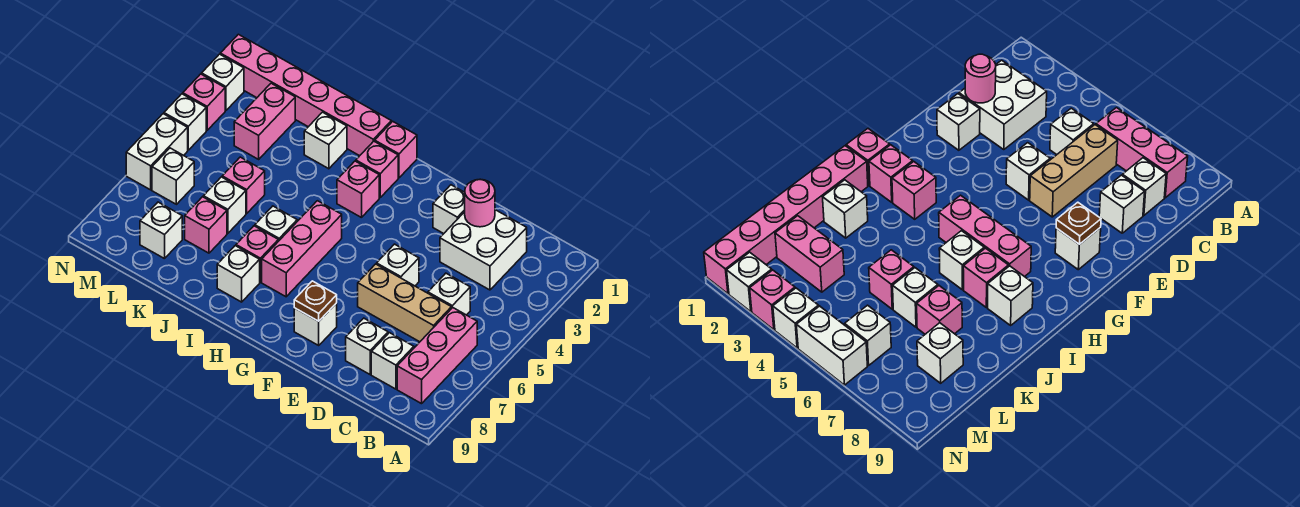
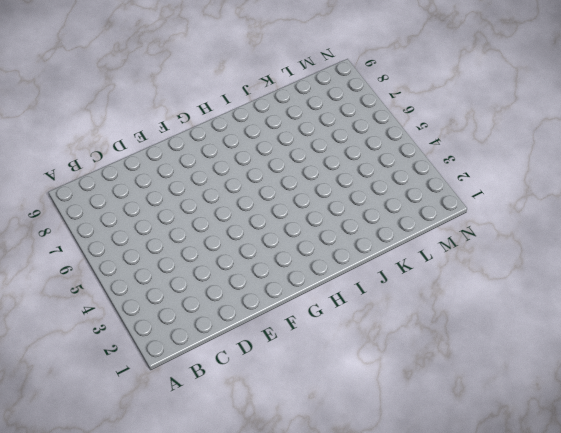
none -> pink brick B6:B8 level 1
none -> white brick C2:D3 level 1
none -> white brick C5 level 1
none -> tan brick C6:E6 level 1

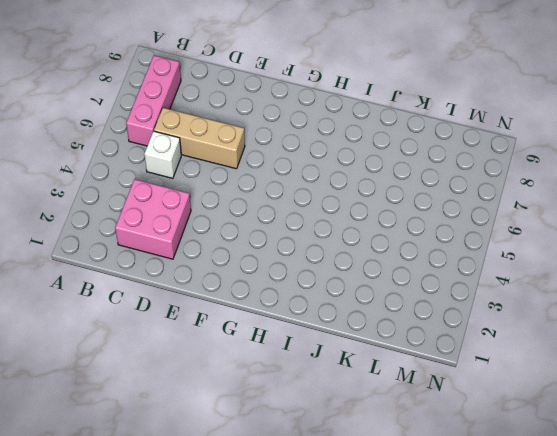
pink brick C2:D3 level 1 -> white brick C2:D3 level 1
none -> white brick C8 level 1
none -> white brick D8 level 1
none -> white brick E2 level 1
none -> white brick E5 level 1

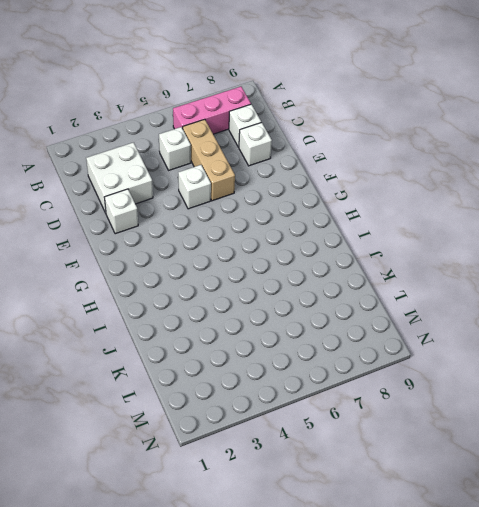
none -> white brick F8 level 1
none -> pink brick H1 level 1
none -> pink brick H2 level 1
none -> pink brick H3 level 1

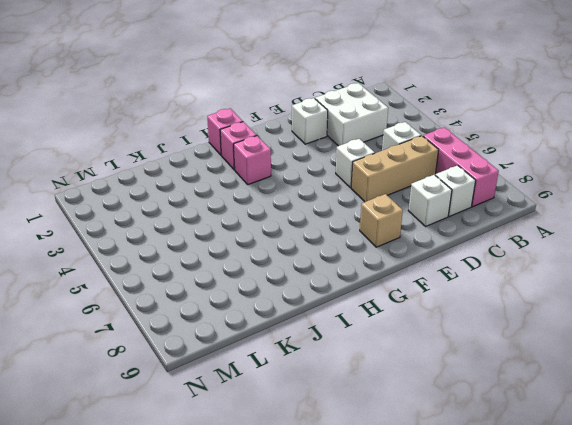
tan brick F8 level 1 -> white brick F8 level 1
none -> pink brick H5:H7 level 1
none -> pink brick I1:N1 level 1
none -> white brick I6 level 1
none -> pink brick I7 level 1

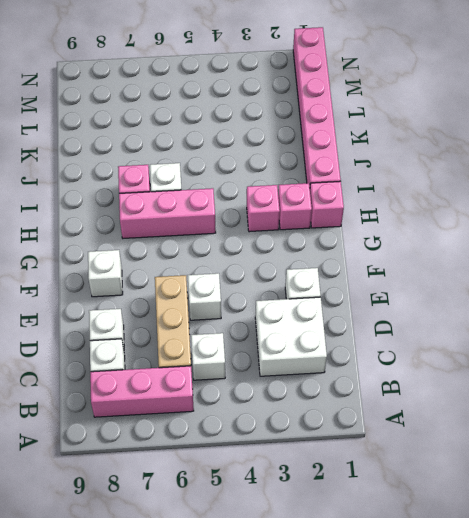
none -> white brick I8 level 1
none -> white brick J2 level 1
none -> pink brick K5 level 1
none -> white brick K6 level 1

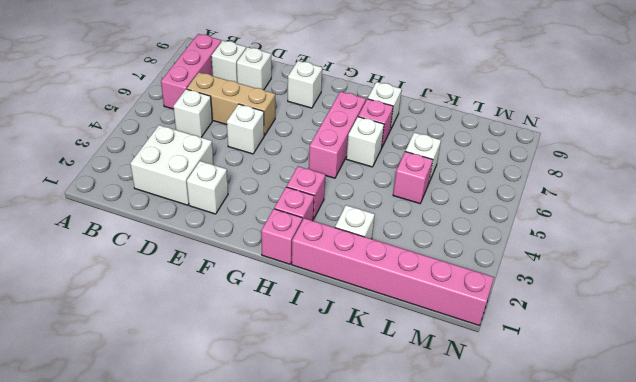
none -> pink brick K7 level 1
none -> pink brick L2:L3 level 1
none -> white brick L8 level 1
none -> white brick M6 level 1

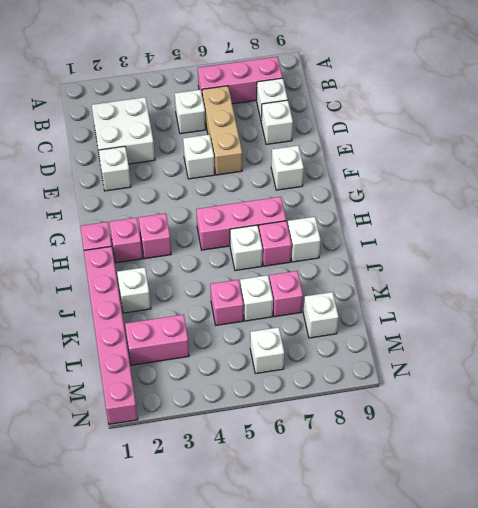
none -> white brick N2 level 1
none -> pink brick N3 level 1
none -> white brick N4 level 1
none -> white brick N5:N6 level 1

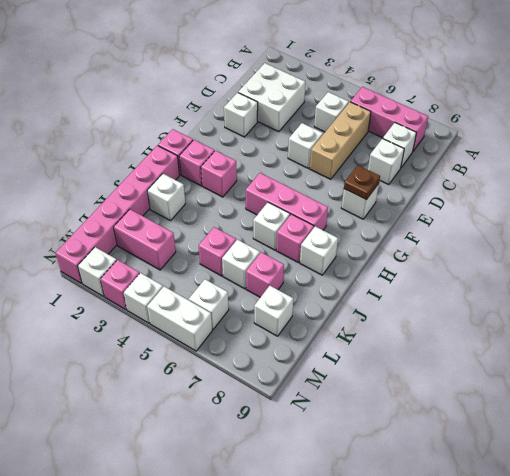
none -> pink round brick D2 level 2

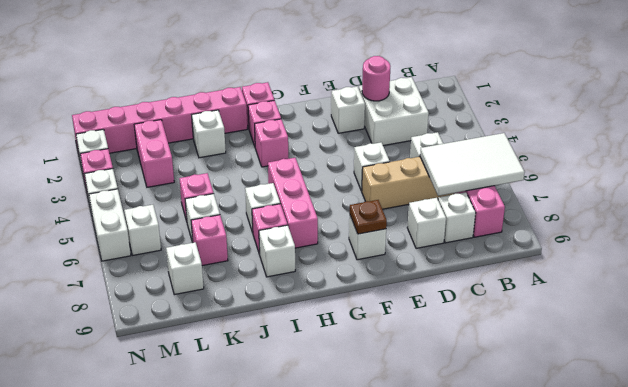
white tile A6:C7 level 2 -> none

